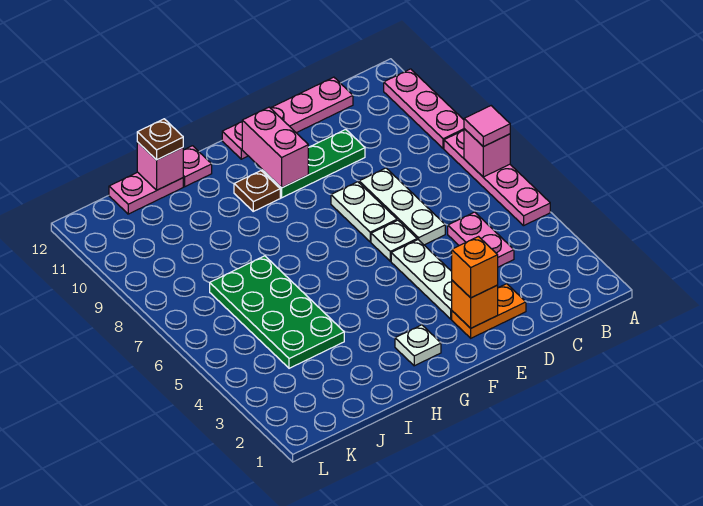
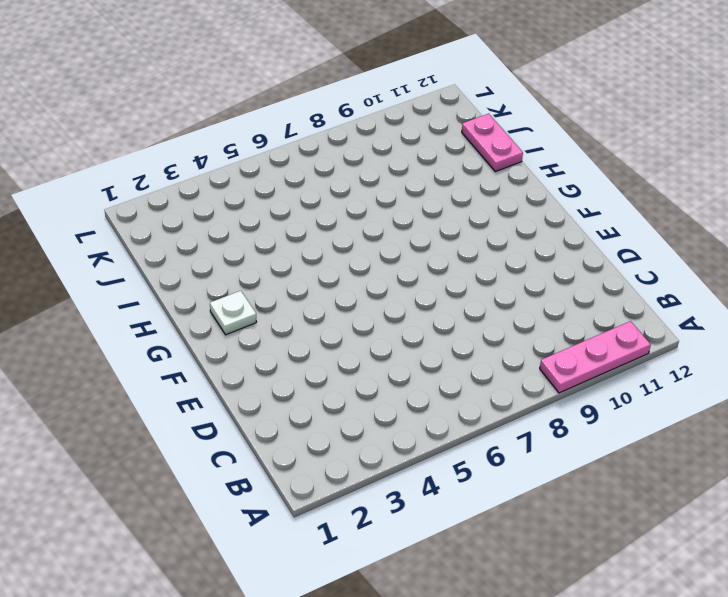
none -> pink plate A5:A8 level 1
none -> pink plate C4:C5 level 1
none -> pink plate C12:F12 level 1

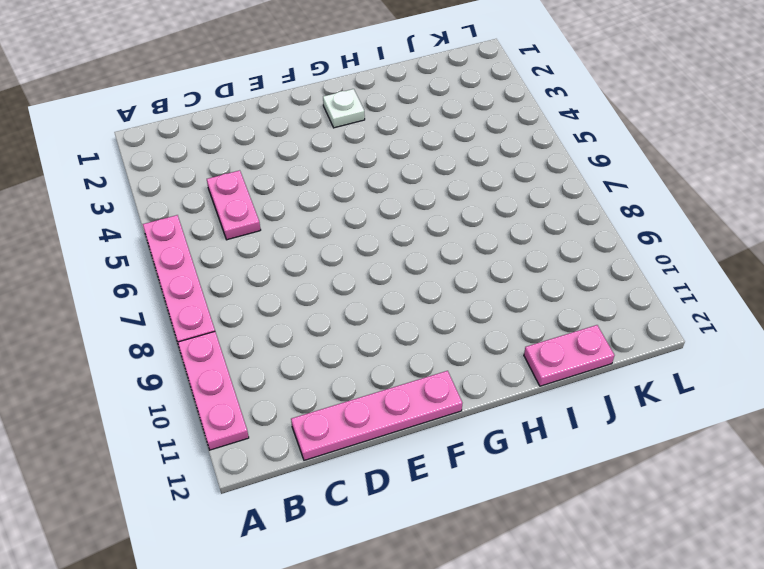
none -> orange plate D2:E2 level 1
none -> white plate D6:D8 level 1
none -> green plate D10:F10 level 1

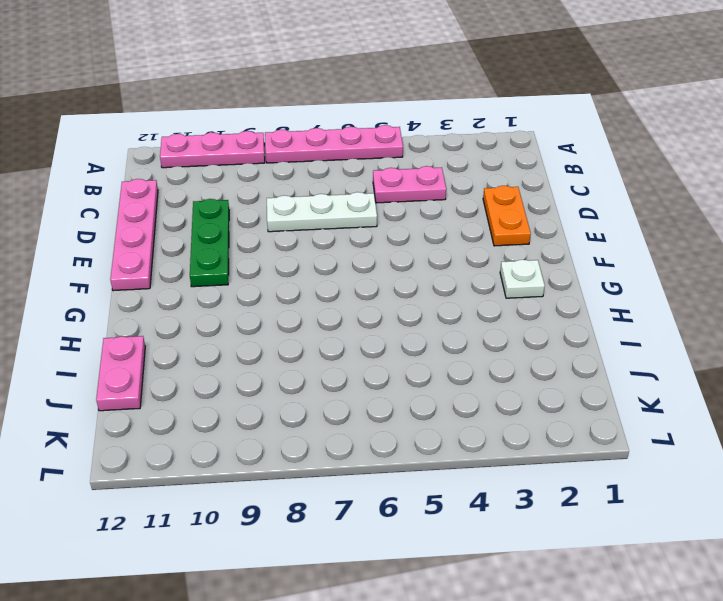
none -> white plate E3:E5 level 1
none -> white plate E6 level 1
none -> white plate E7:E8 level 1

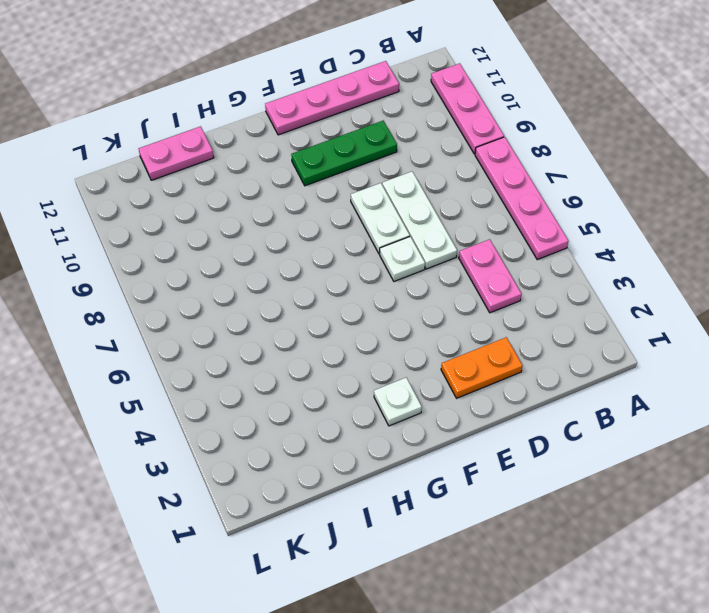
none -> white plate E3:E5 level 1
none -> brown plate G10 level 1
none -> pink plate H12 level 1

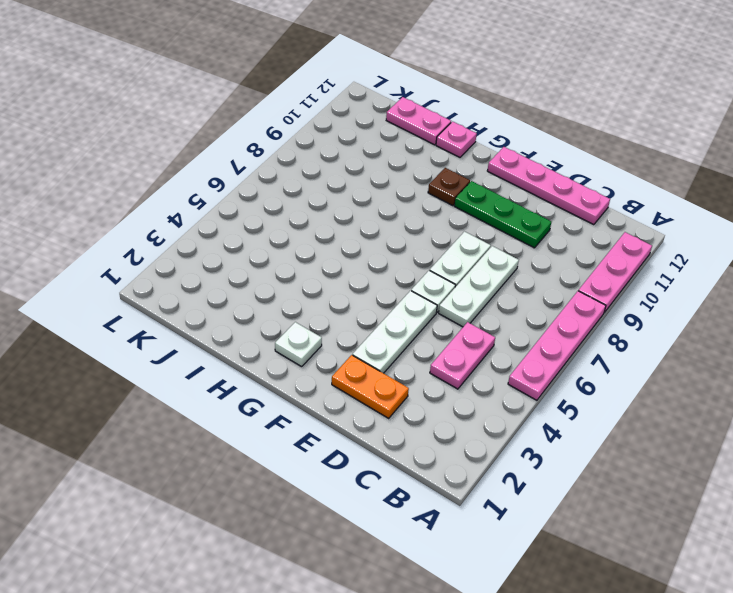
none -> green plate I4:J7 level 1
none -> pink brick A7 level 2
none -> orange brick E2 level 2

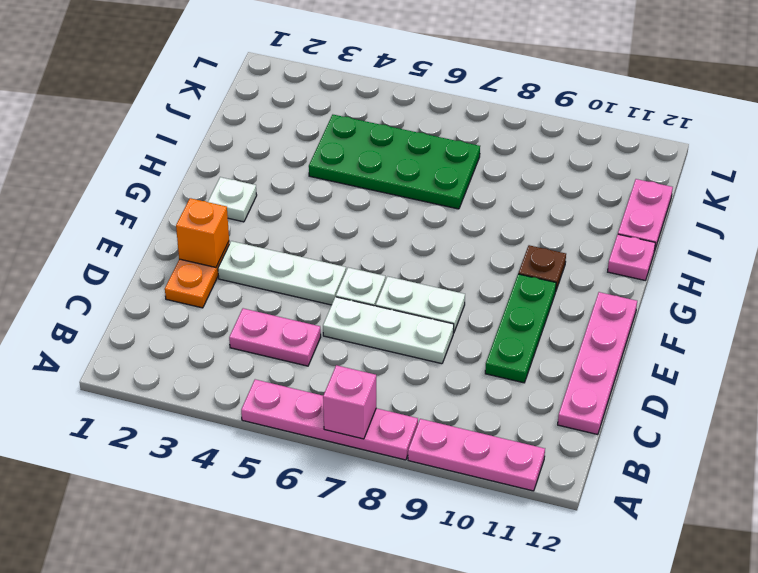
none -> pink brick F10:F11 level 2
none -> pink brick I12 level 2
none -> pink tile A7 level 3

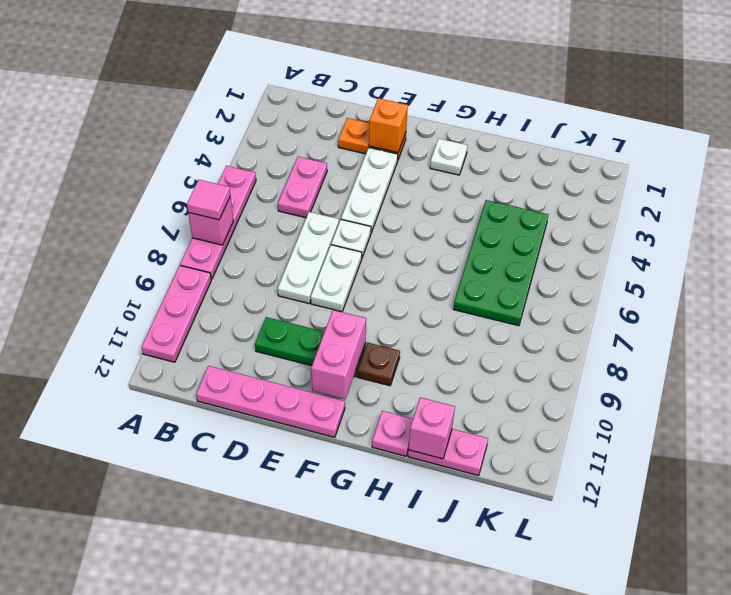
none -> orange brick E2 level 3
none -> brown plate I12 level 3

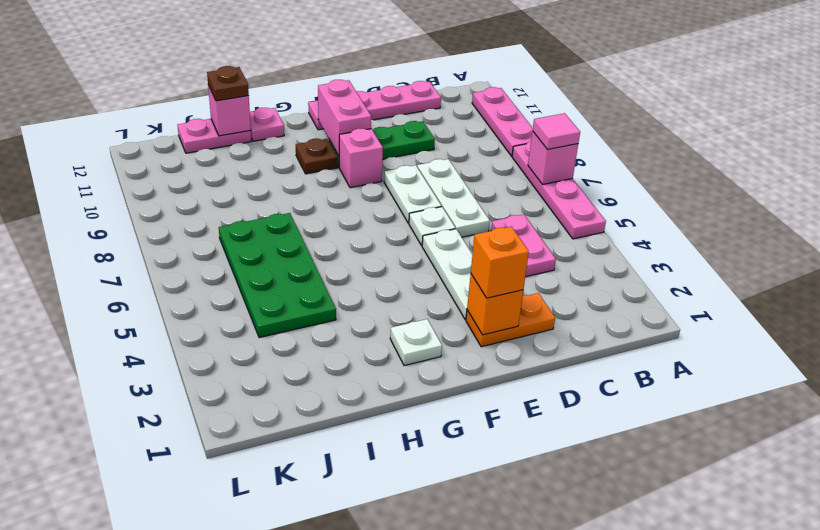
pink brick F9 level 1 -> none

